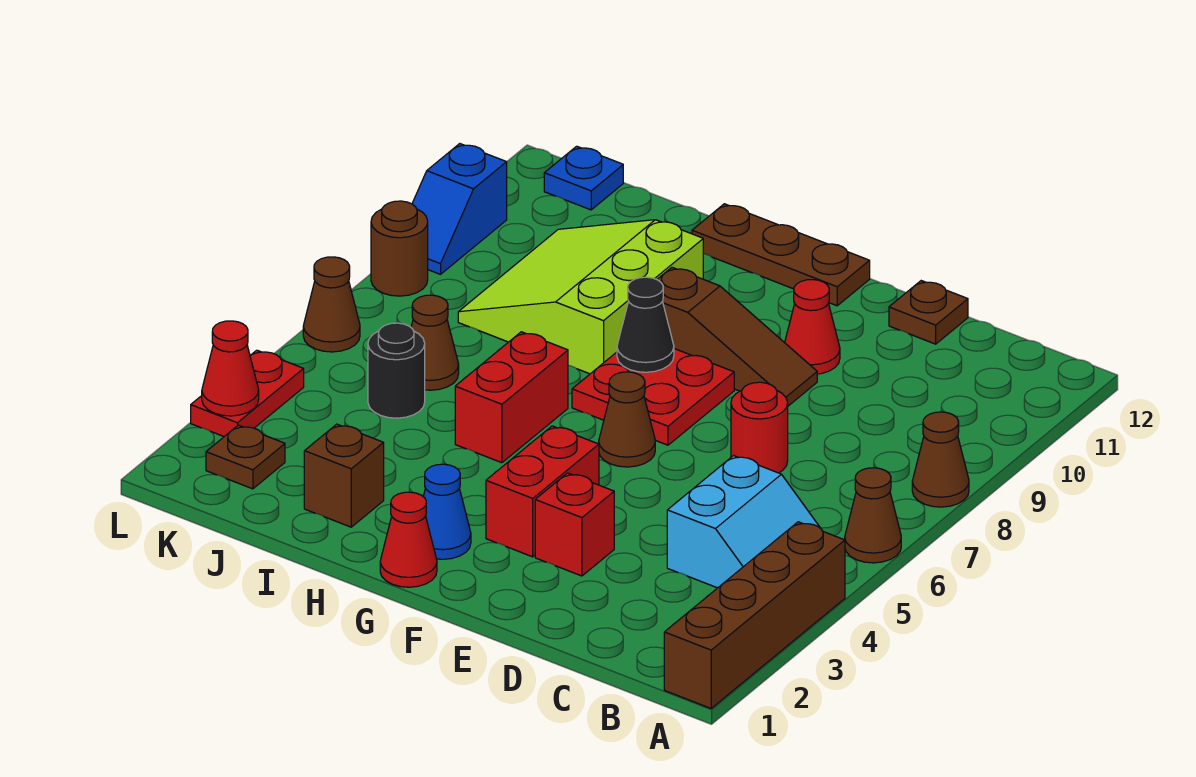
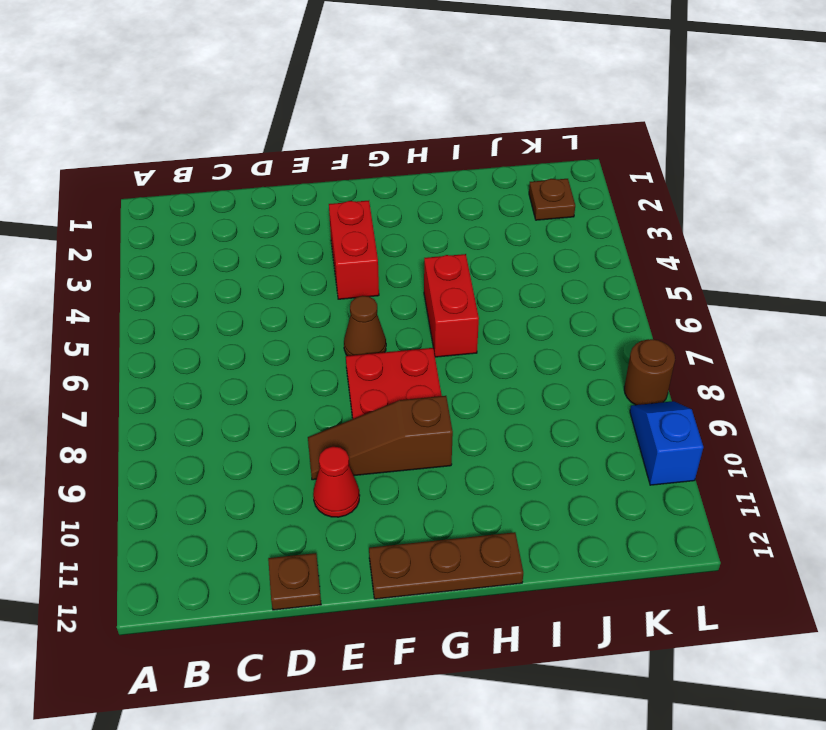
none -> brown brick A1:A4 level 1
none -> brown cone A6 level 1
none -> brown cone A8 level 1

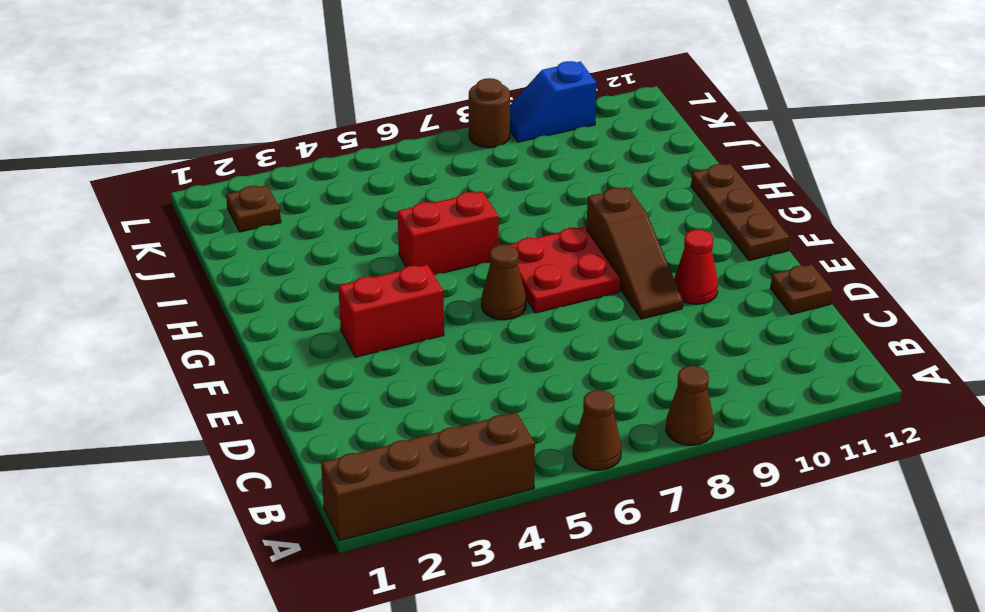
none -> cyan slope B4:C5 level 1 top C
none -> red round brick D7 level 1
none -> red brick E3 level 1

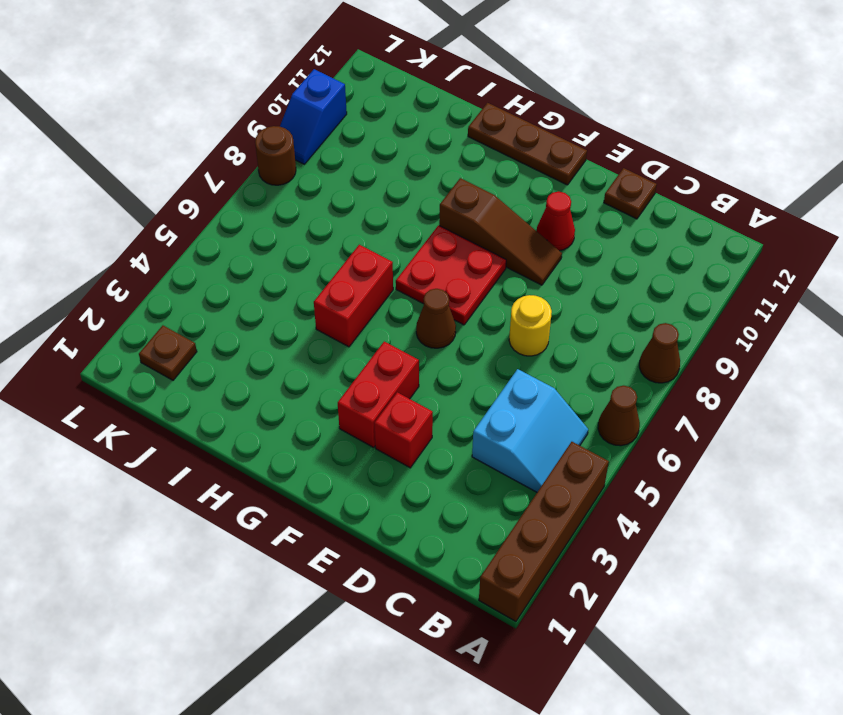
yellow round brick D7 level 1 -> red round brick D7 level 1
none -> red cone G1 level 1
none -> blue cone G2 level 1
none -> lime slope H8:J10 level 1 top H

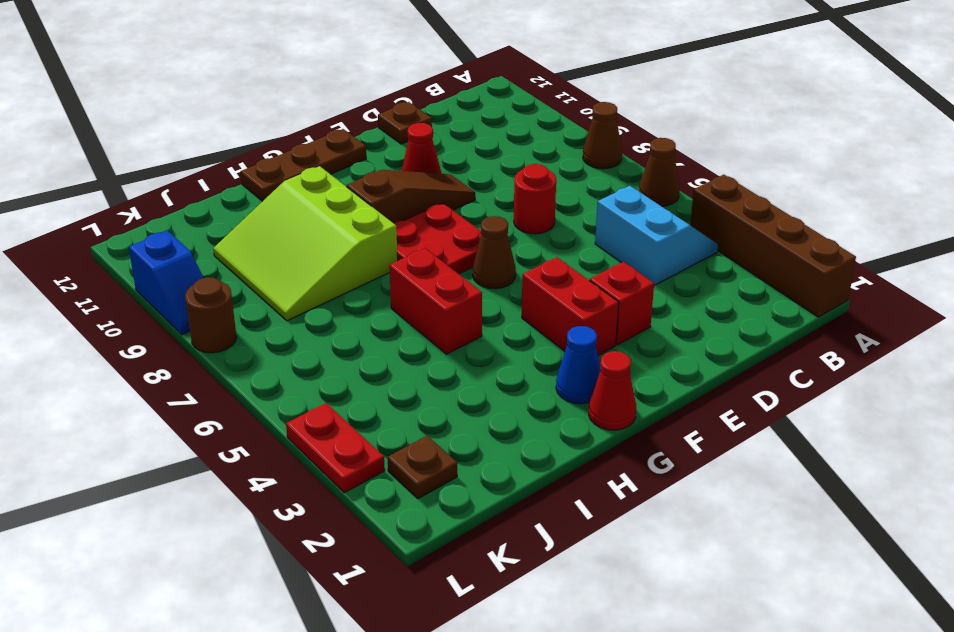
none -> brown brick I2 level 1
none -> black round brick J5 level 1
none -> brown cone J6 level 1

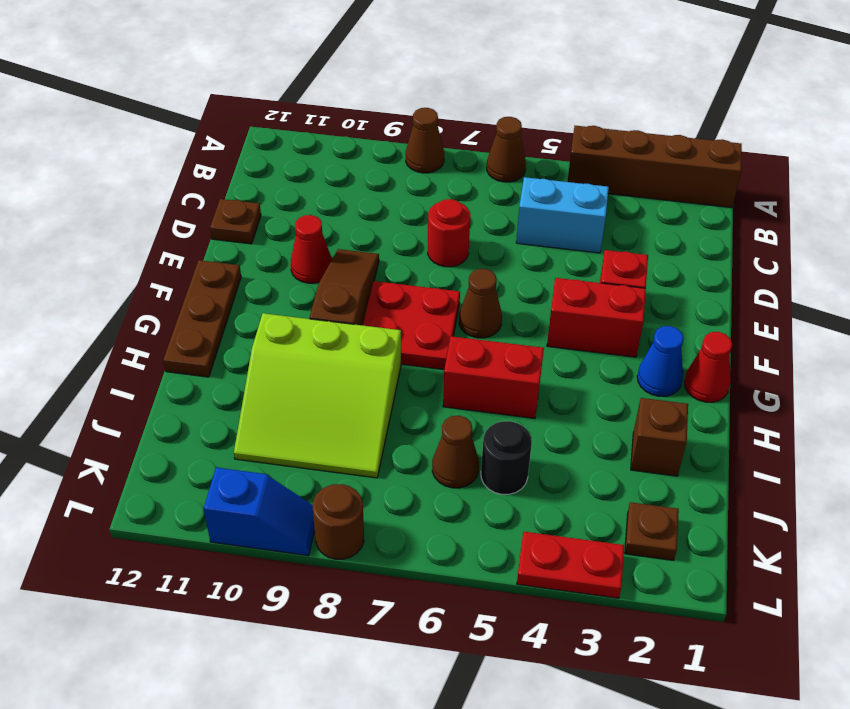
none -> blue plate K12 level 1
none -> brown cone L6 level 1
none -> black cone G8 level 2

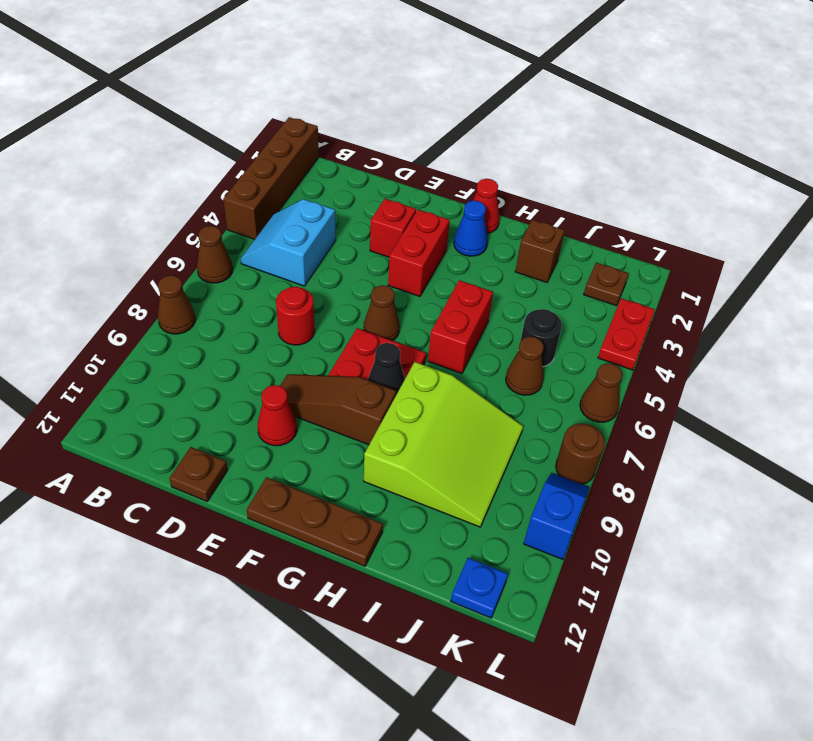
none -> red cone L3 level 2

